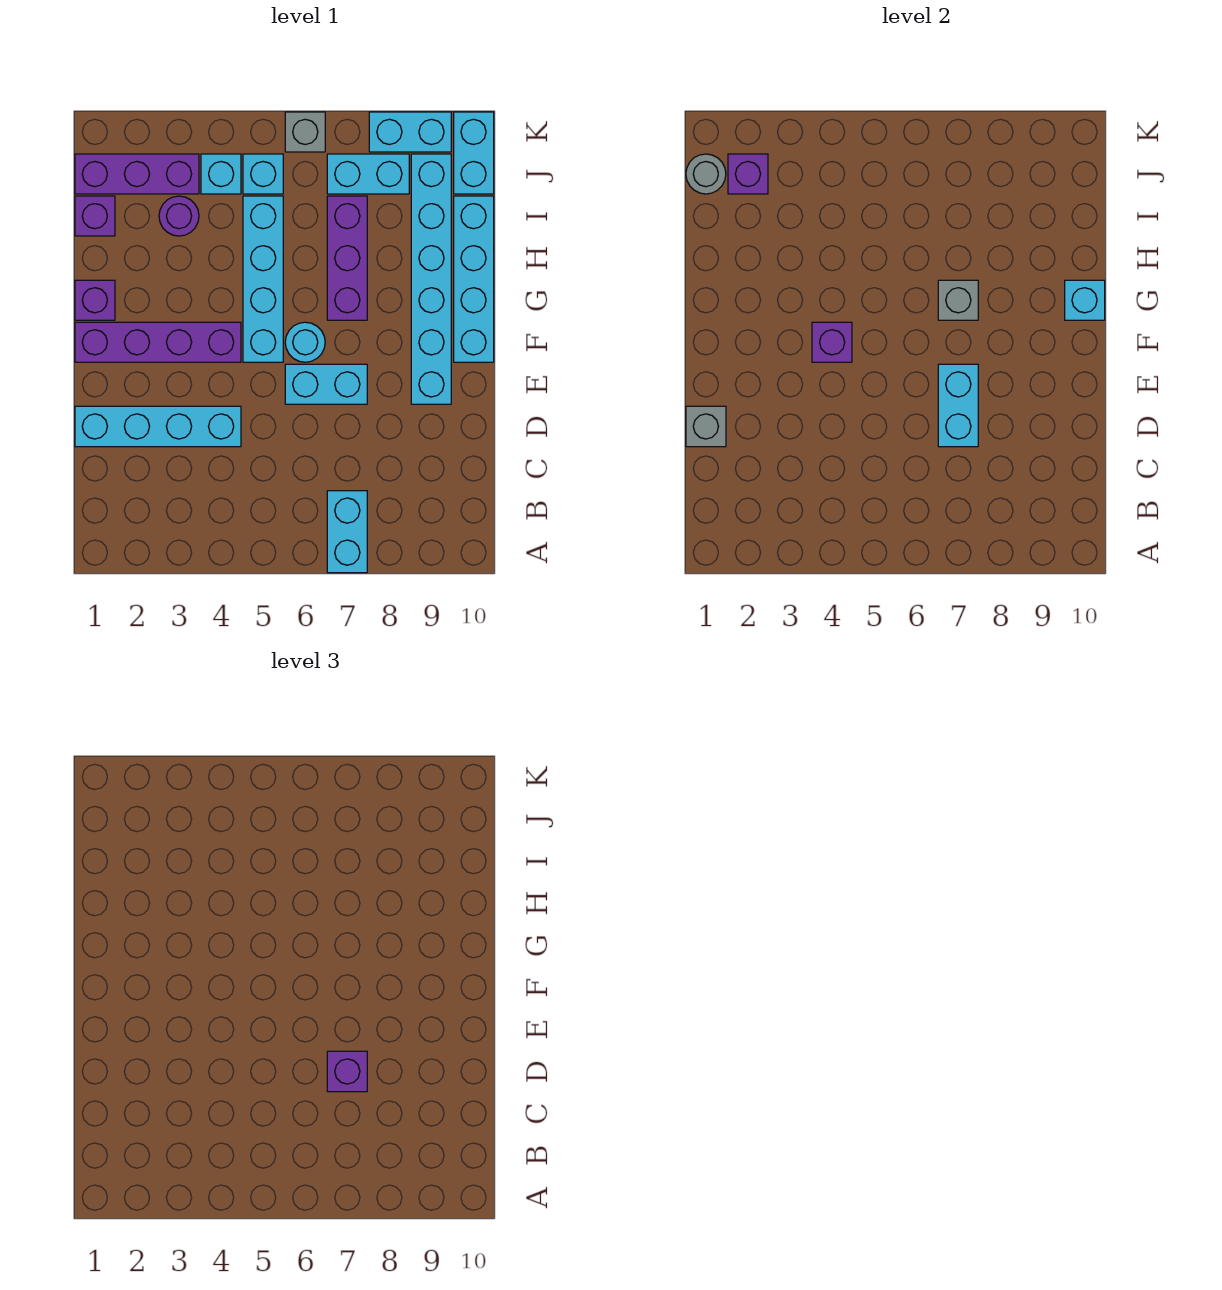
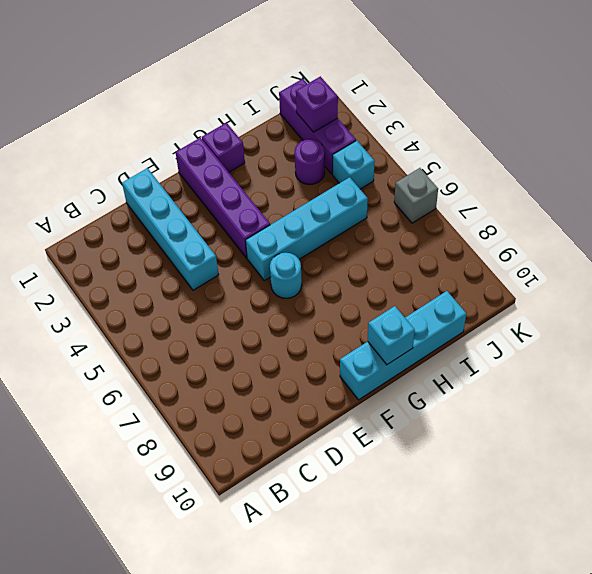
none -> cyan brick A7:B7 level 1
none -> cyan brick E6:E7 level 1
none -> cyan brick E9:J9 level 1

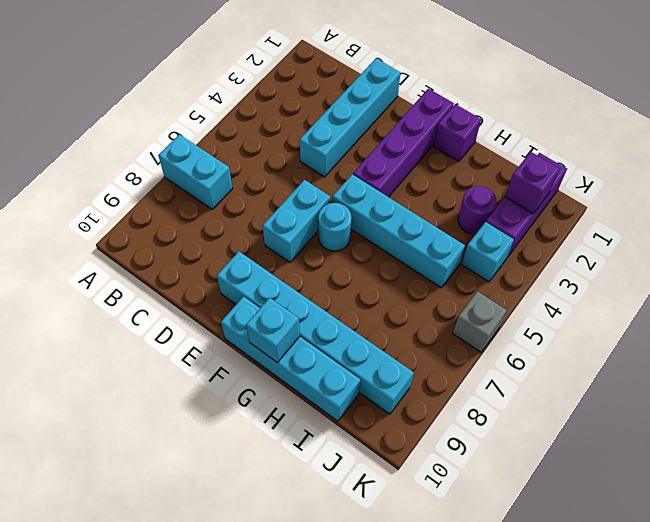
none -> purple brick G7:I7 level 1
none -> purple brick I1 level 1
none -> cyan brick J5 level 1

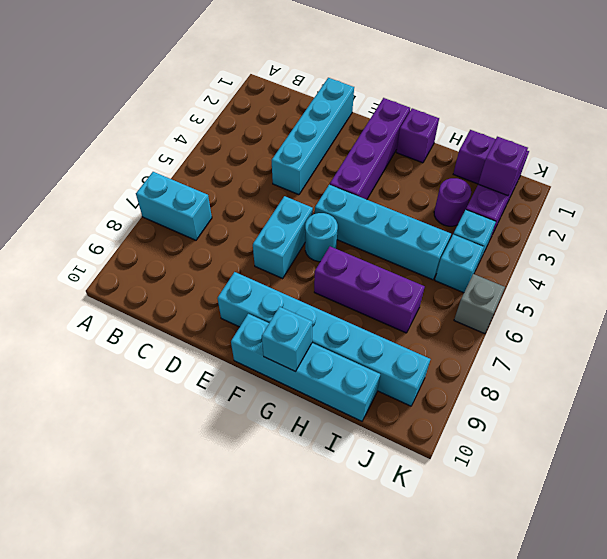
none -> cyan brick J7:J8 level 1
none -> cyan brick J10:K10 level 1
none -> cyan brick K8:K9 level 1

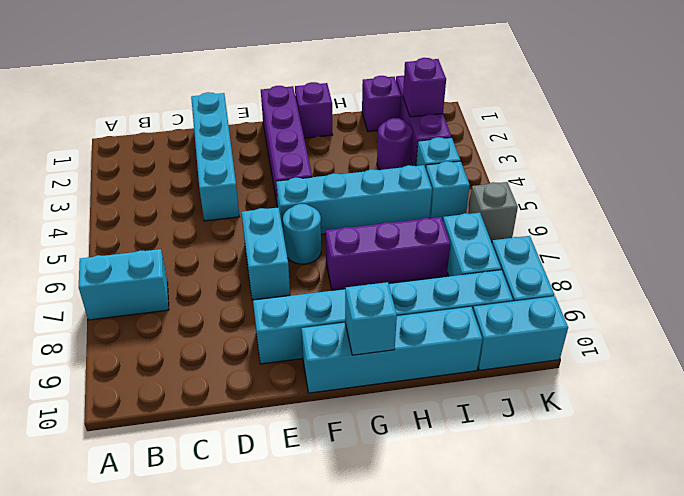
none -> grey brick D1 level 2
none -> cyan brick D7:E7 level 2
none -> purple brick F4 level 2

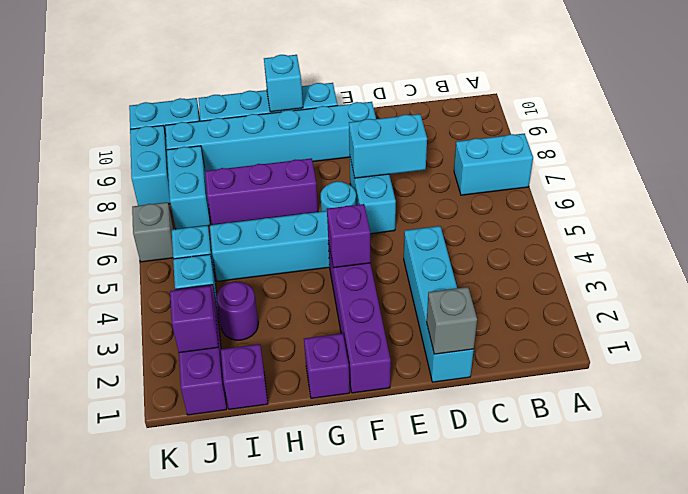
none -> grey brick G7 level 2
none -> grey round brick J1 level 2
none -> purple brick D7 level 3

